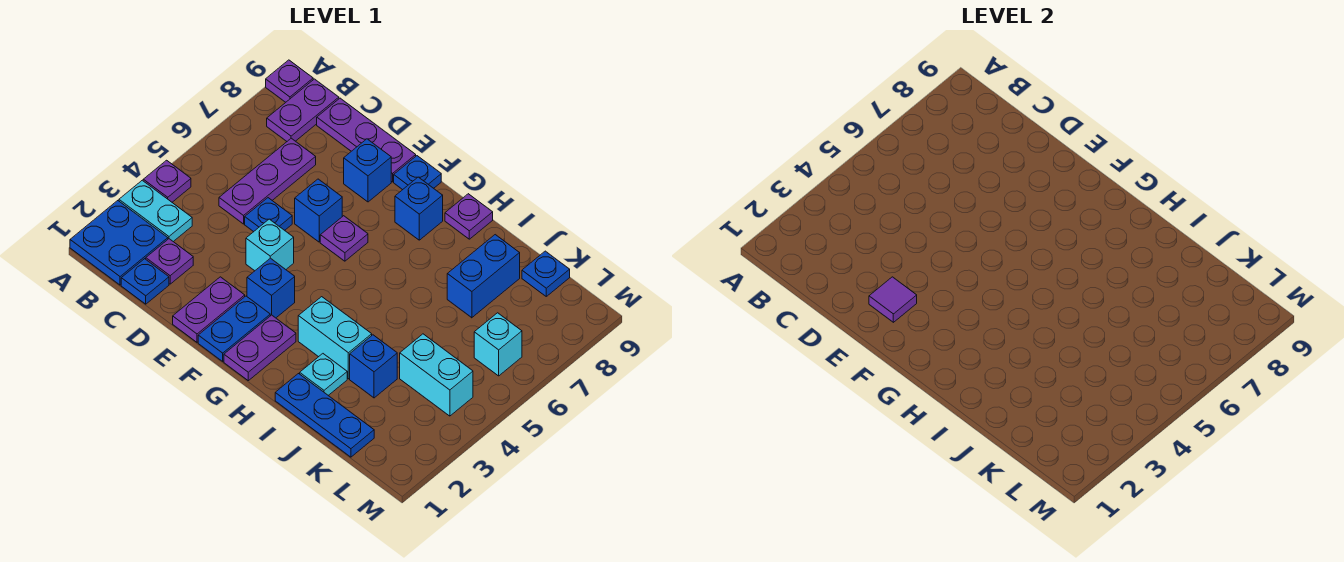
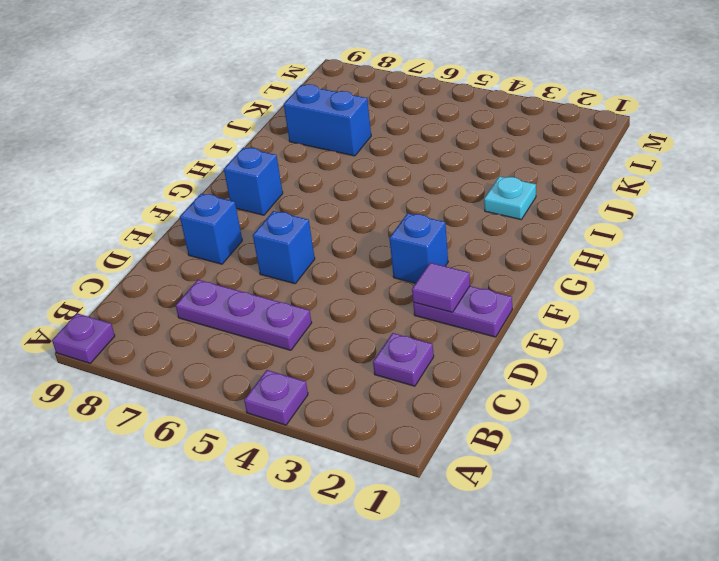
none -> blue plate A1:B2 level 1
none -> cyan plate A3:B3 level 1
none -> purple plate B8:B9 level 1
none -> blue plate C1 level 1

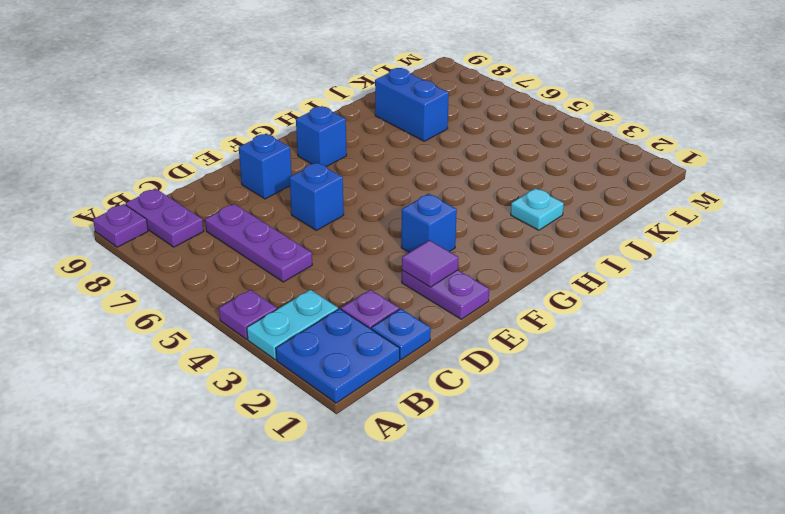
none -> purple plate C9:E9 level 1
none -> blue plate D5 level 1
none -> cyan brick E4 level 1
none -> blue plate F1:F2 level 1

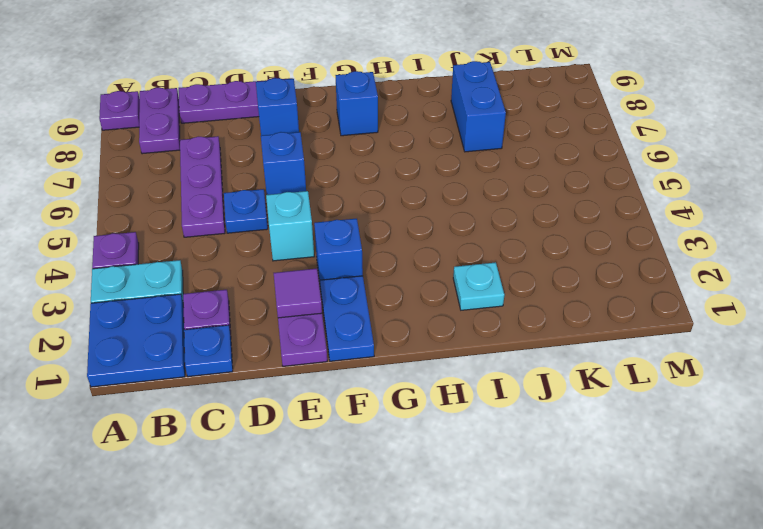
none -> purple plate F6 level 1
none -> blue plate F9 level 1
none -> purple plate G1:G2 level 1
none -> cyan brick H3:I3 level 1

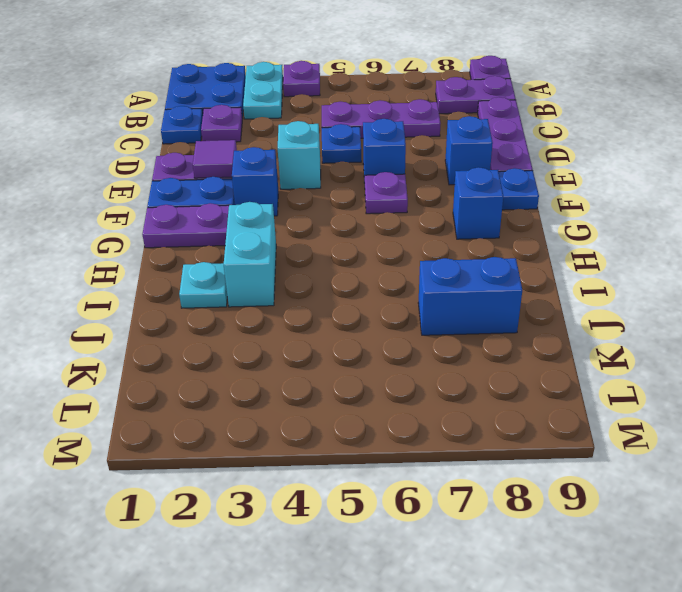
none -> purple plate H9 level 1
none -> blue plate I1:K1 level 1
none -> blue brick J3 level 1
none -> cyan brick K4:L4 level 1

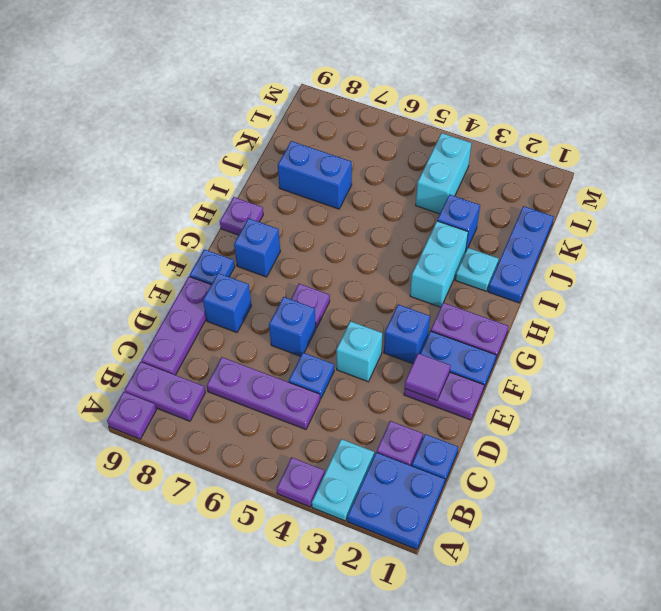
none -> blue plate K9 level 1
none -> cyan brick L6 level 1

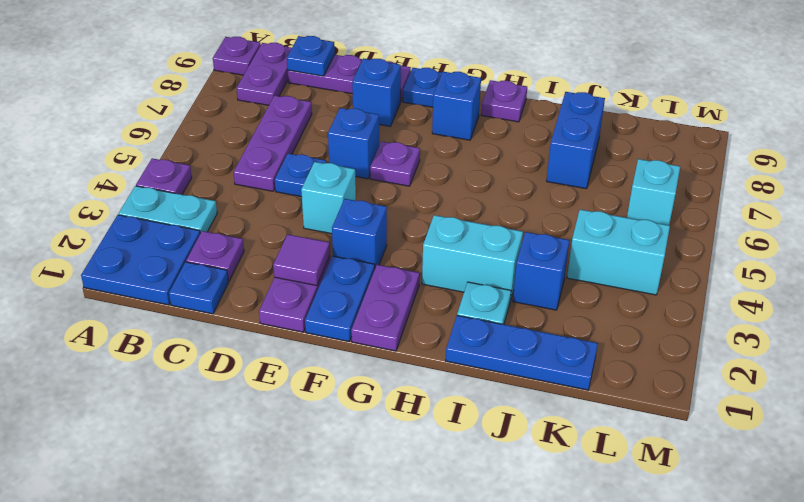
blue plate C9 level 2 -> blue plate K9 level 1

